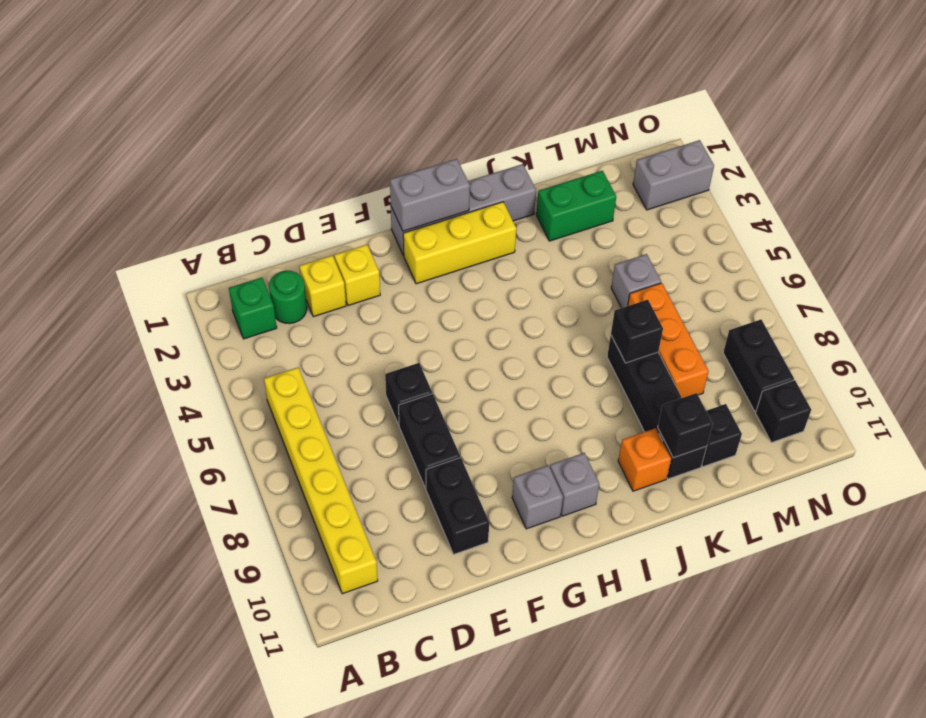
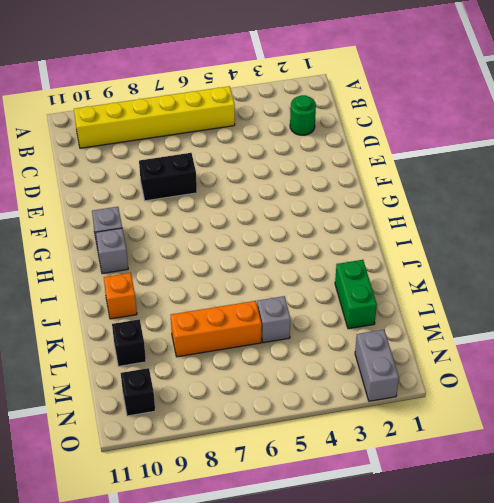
none -> green brick B2 level 1
none -> yellow brick D2 level 1
none -> yellow brick E2 level 1

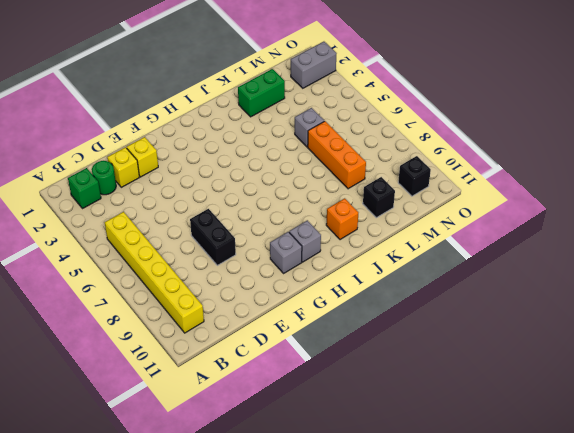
none -> black brick E6 level 1
none -> black brick E9:E10 level 1
none -> grey brick G1:J1 level 1

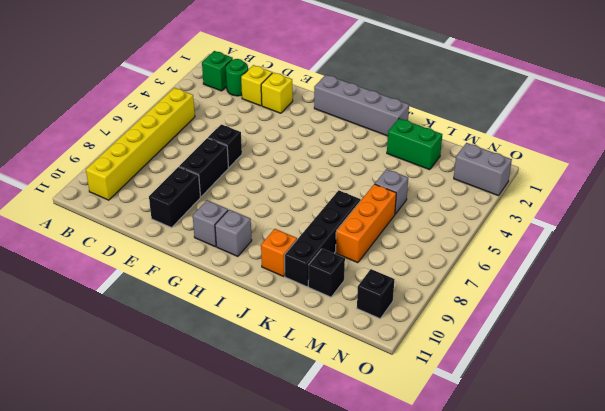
none -> yellow brick G2:I2 level 1
none -> black brick N8:N9 level 1
none -> grey brick G1:H1 level 2

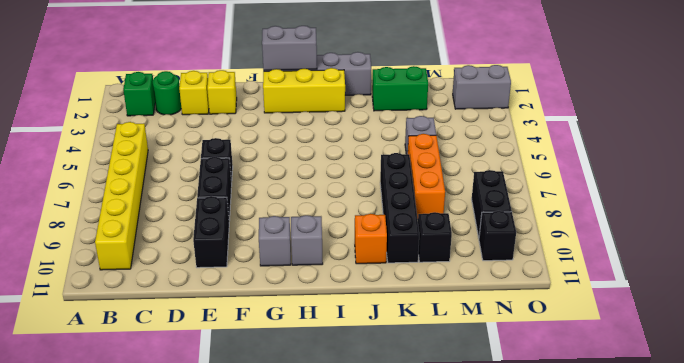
none -> black brick K7 level 2
none -> black brick K10 level 2

